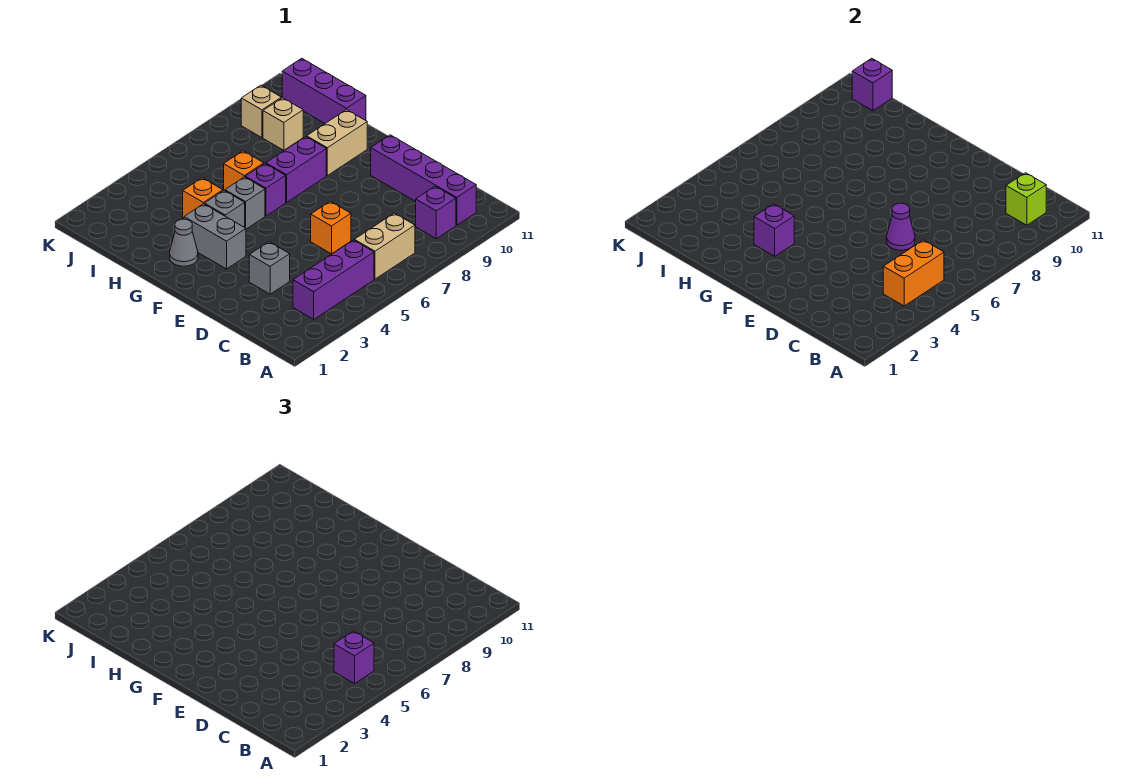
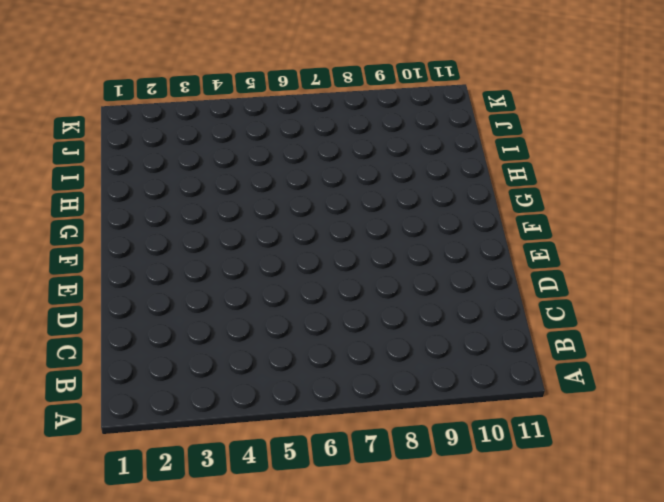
none -> purple brick B3:B5 level 1
none -> tan brick B6:B7 level 1
none -> purple brick B9 level 1

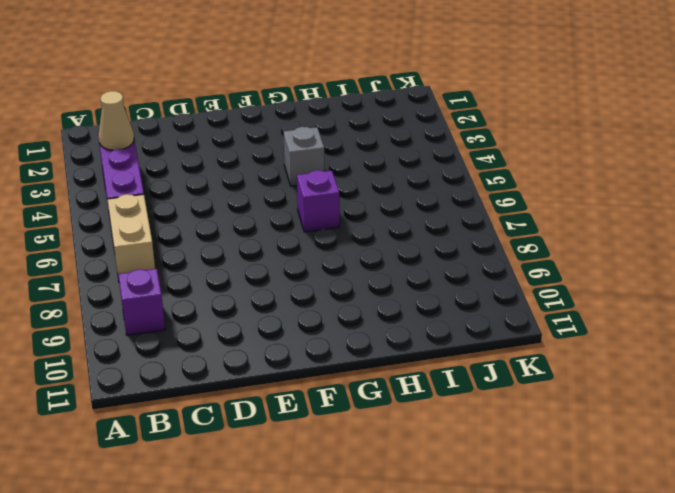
tan cone B3 level 2 -> none
none -> purple brick B10:E10 level 1
none -> grey brick D3 level 1
none -> orange brick D6 level 1

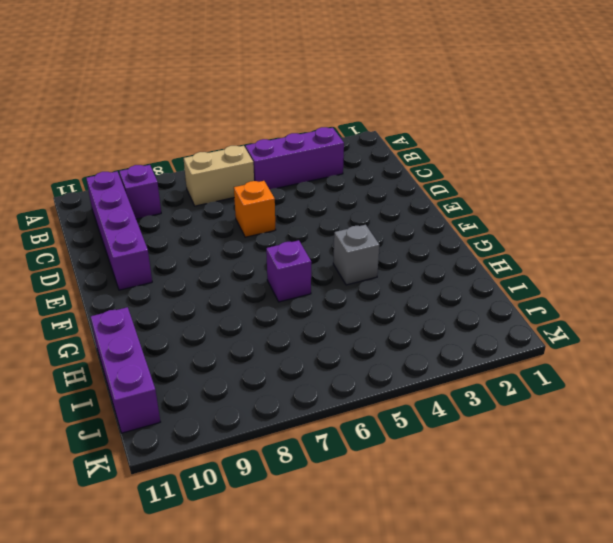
none -> grey brick D3 level 1
none -> grey brick F3:G3 level 1
none -> grey cone G2 level 1

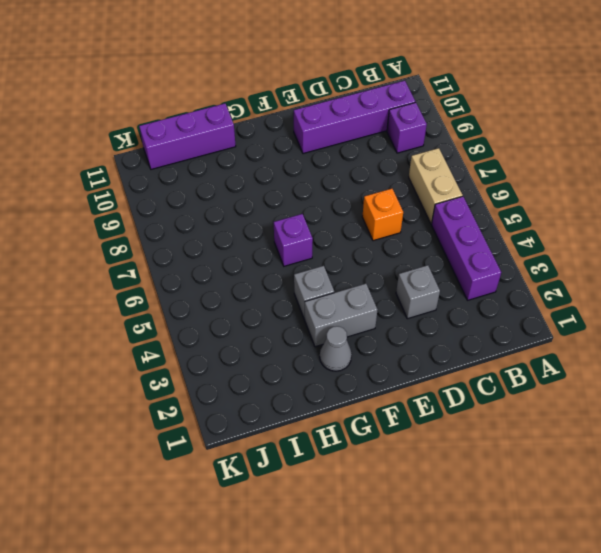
none -> grey brick G5 level 1
none -> purple brick G7:G8 level 1
none -> tan brick G9:G10 level 1

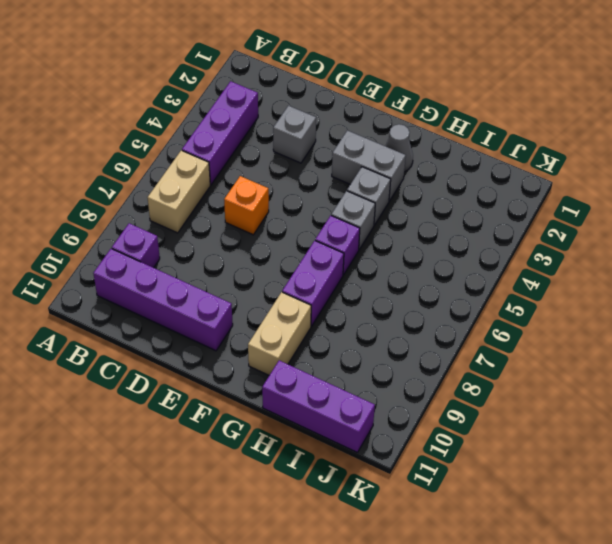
none -> orange brick H4 level 1
none -> orange brick H6 level 1
none -> tan brick I9 level 1

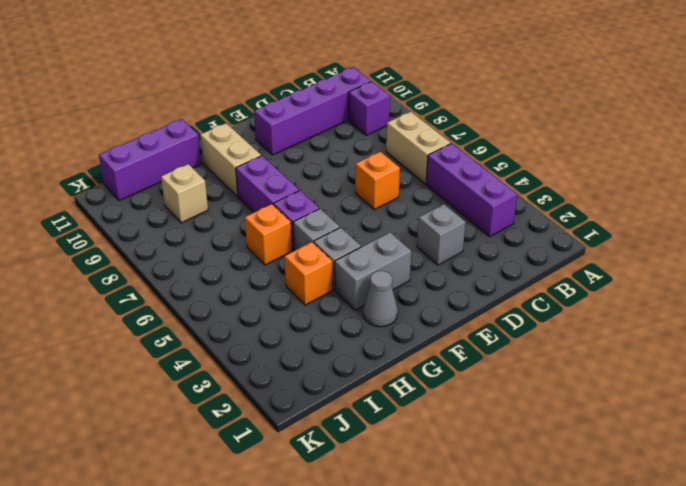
none -> tan brick J9 level 1
none -> orange brick B4:B5 level 2
none -> lime brick B10 level 2

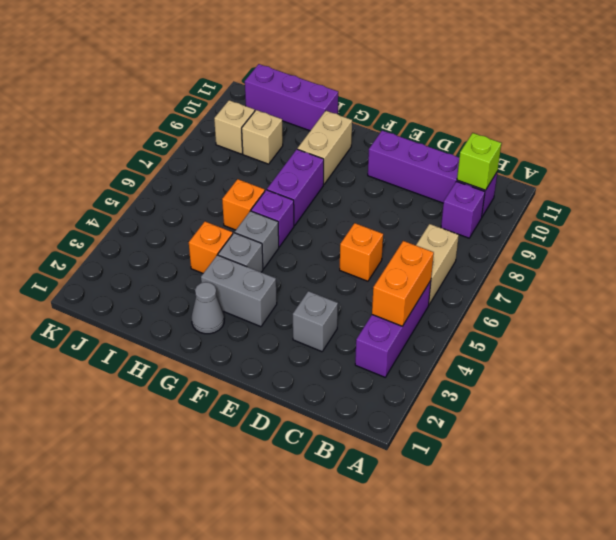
none -> purple cone D6 level 2
none -> purple brick G3 level 2
none -> purple brick J11 level 2

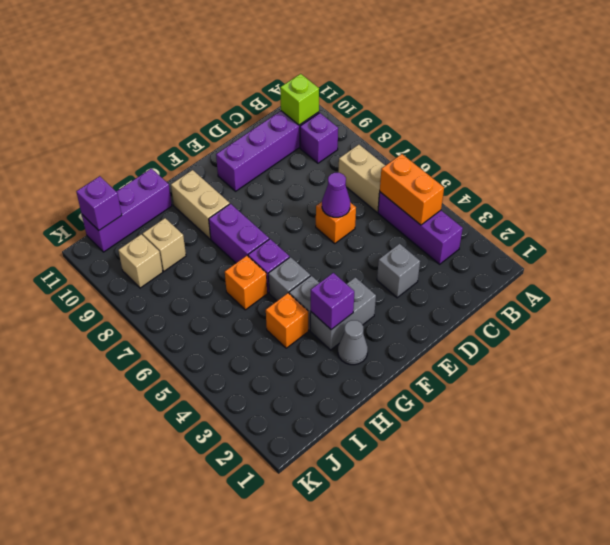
none -> purple brick B5 level 3

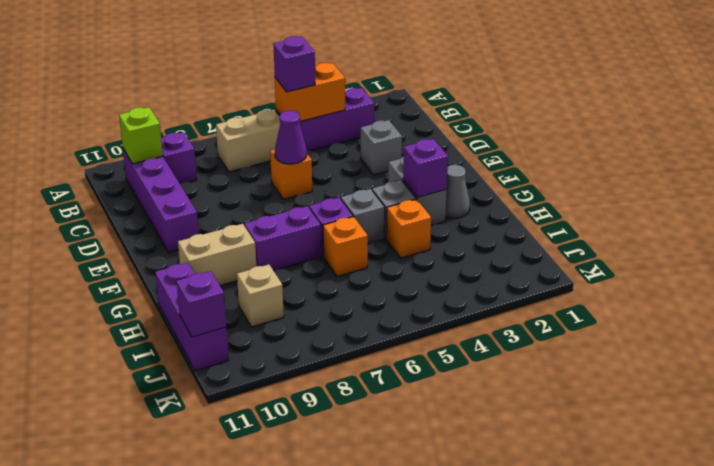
none -> tan brick J9 level 1

